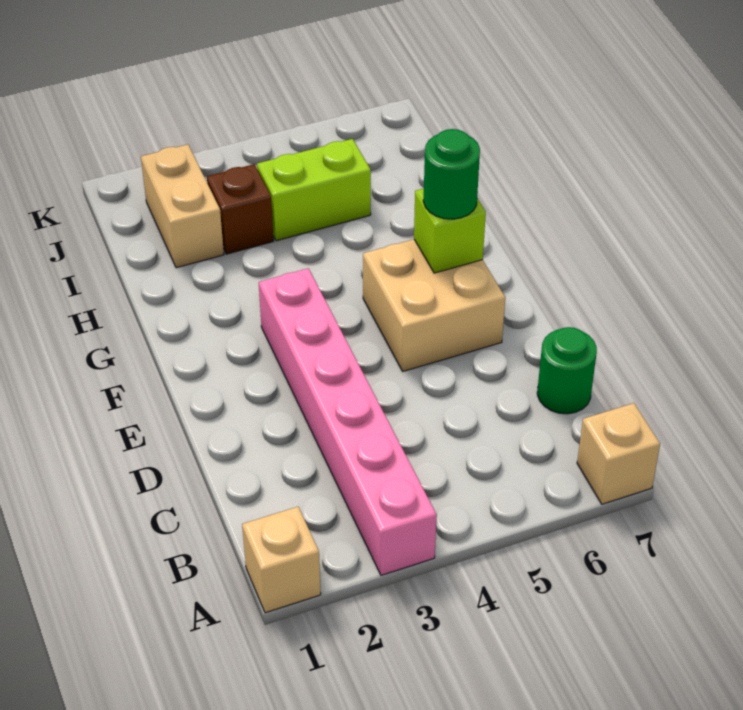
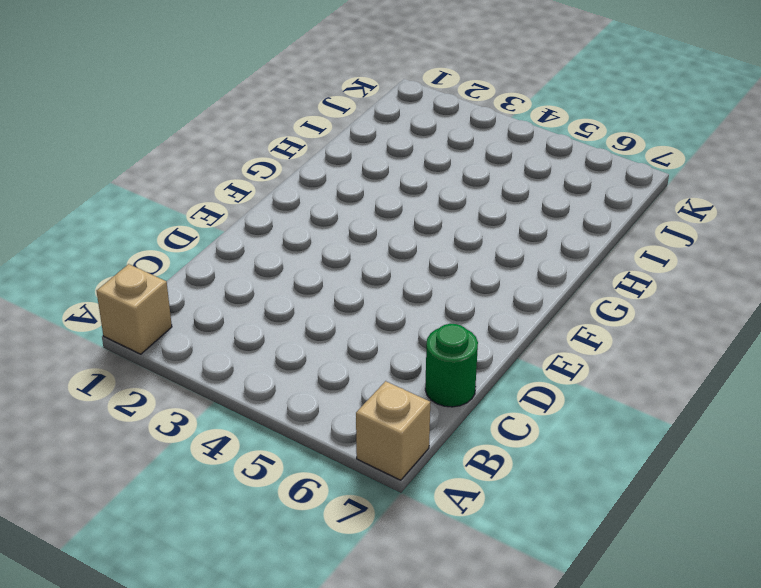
none -> pink brick A3:F3 level 1
none -> tan brick E5:F6 level 1

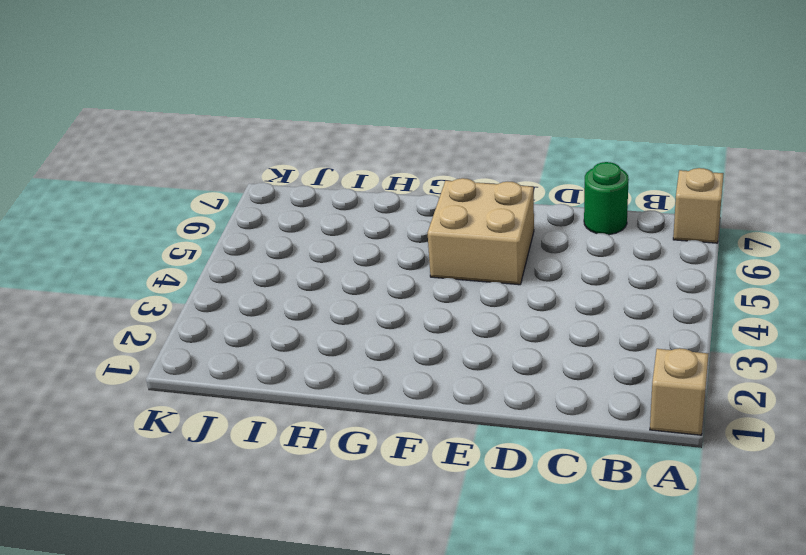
none -> pink brick A3:F3 level 1
none -> tan brick I2:J2 level 1

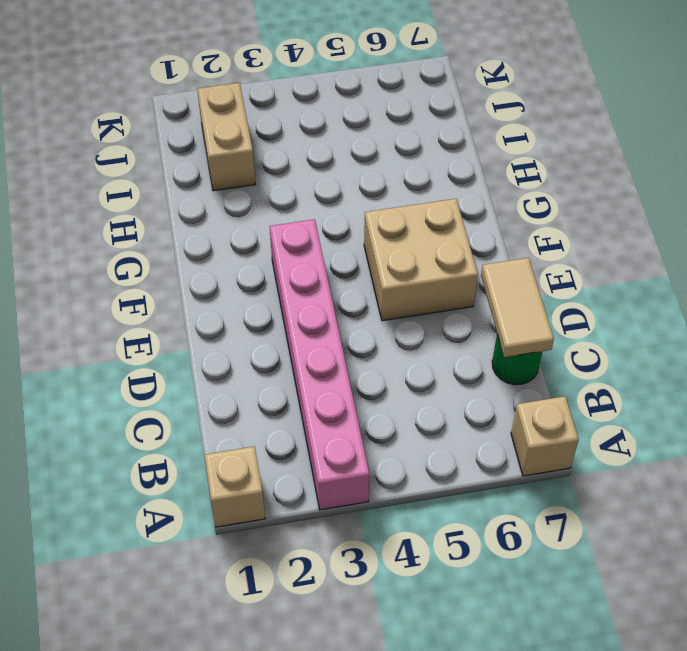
tan tile C7:D7 level 2 -> none
none -> brown brick I3 level 1
none -> lime brick I4:I5 level 1

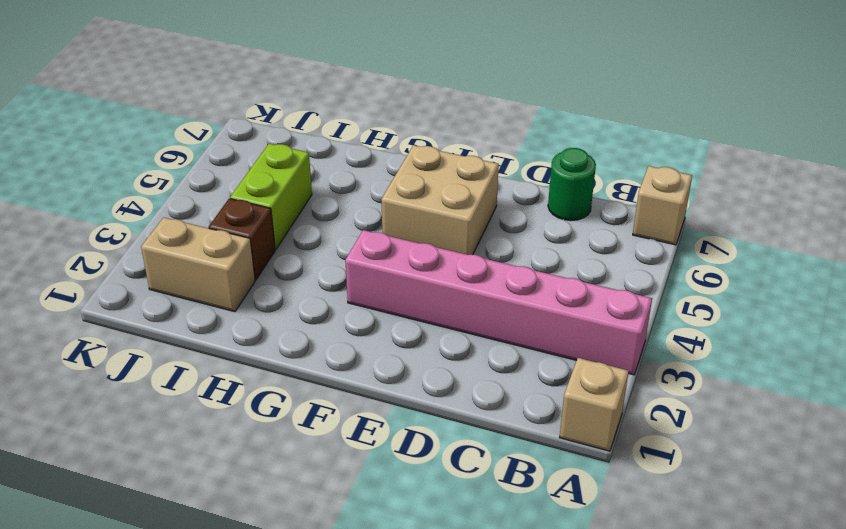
none -> lime brick F6 level 2
none -> green round brick F6 level 3

